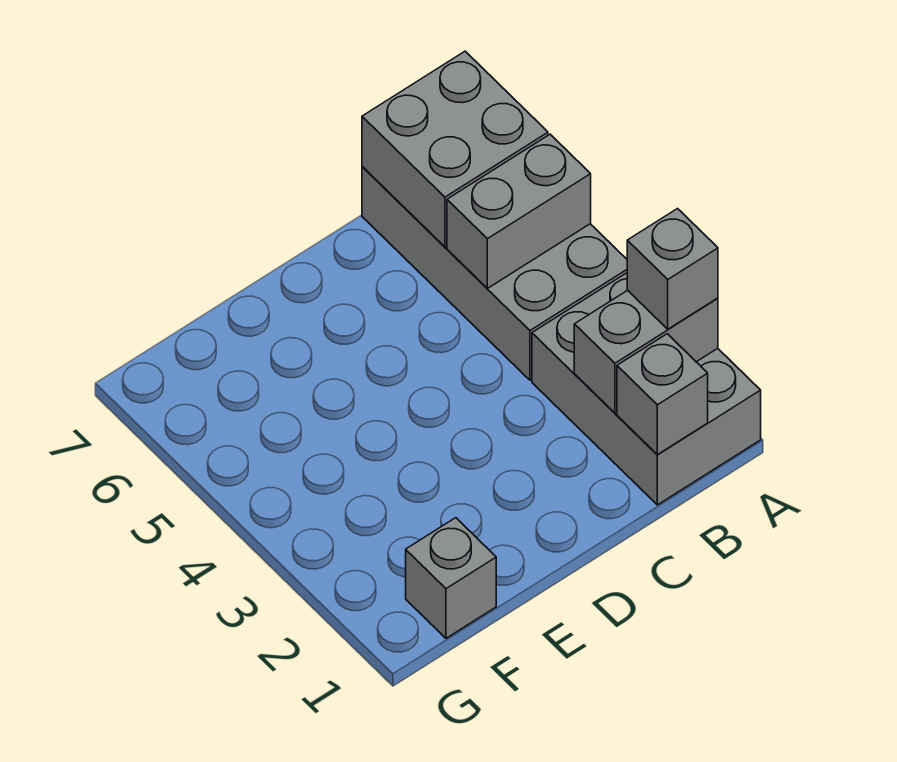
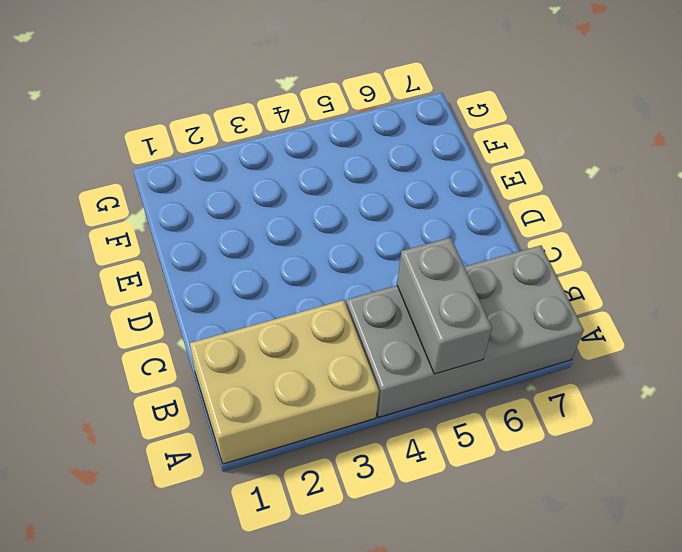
tan brick A1:B3 level 1 -> grey brick A1:B3 level 1
none -> grey brick F1 level 1
none -> grey brick A2:B2 level 2

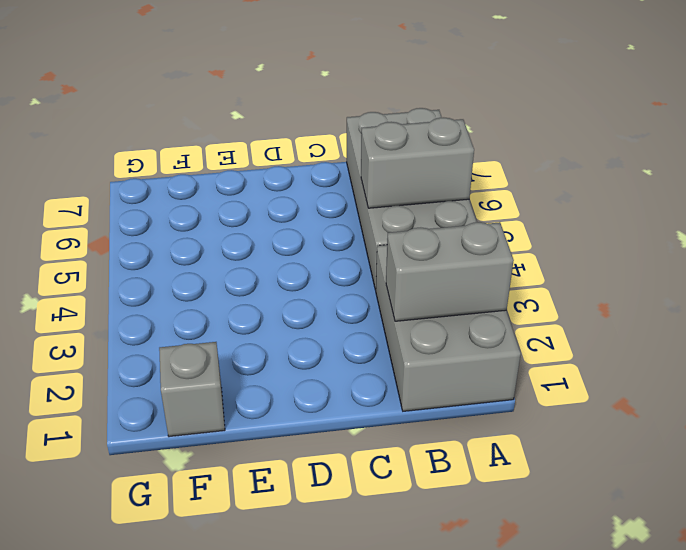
none -> grey brick A6:B7 level 2
none -> grey brick B1 level 2

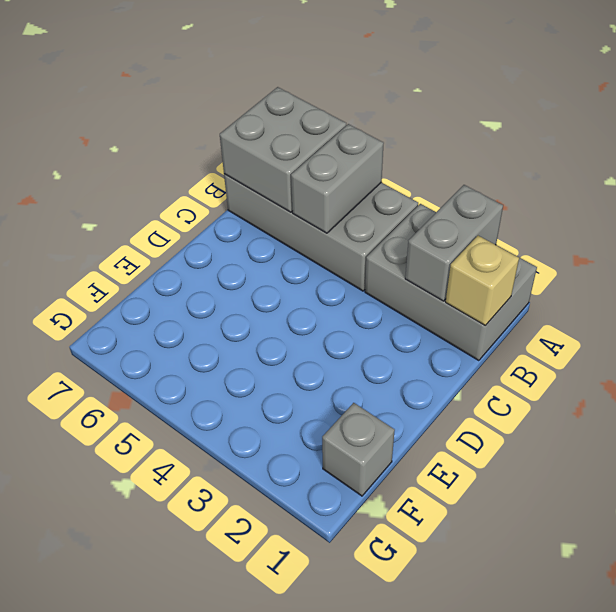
tan brick B1 level 2 -> grey brick B1 level 2
none -> grey brick A2 level 3

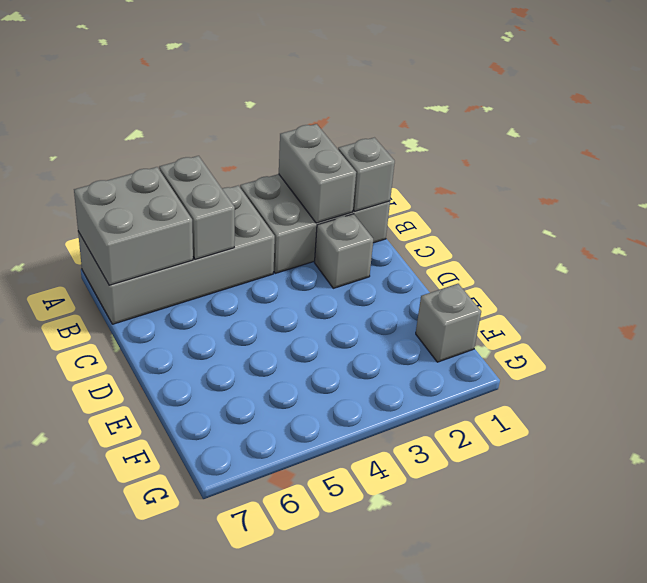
grey brick C2 level 1 -> grey brick A2 level 3

